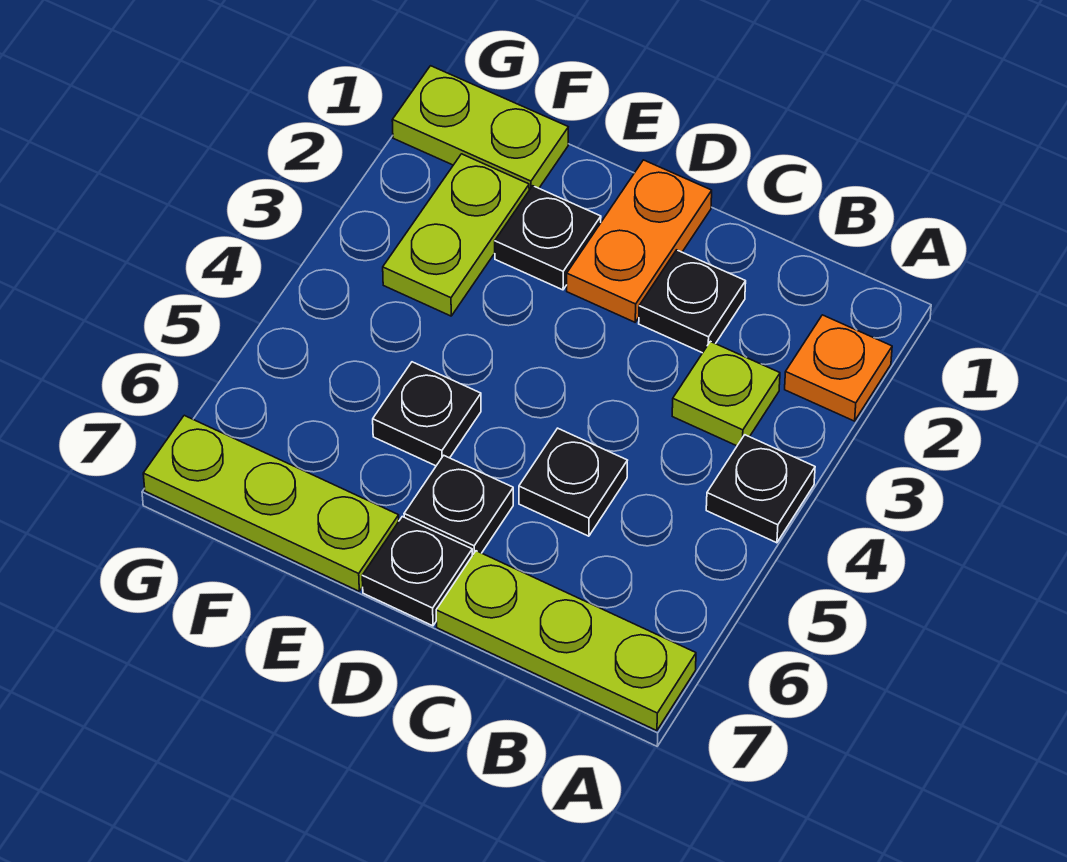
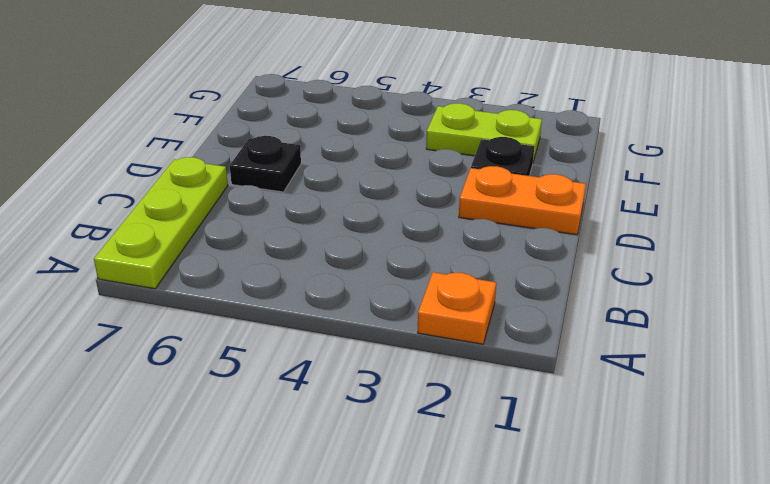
none -> black plate A4 level 1
none -> lime plate B3 level 1
none -> black plate C2 level 1

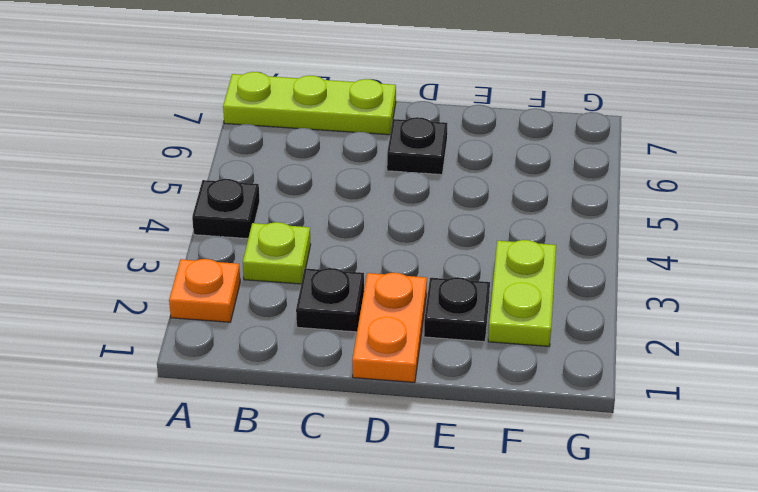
none -> black plate C5 level 1
none -> black plate D7 level 1
none -> black plate E5 level 1

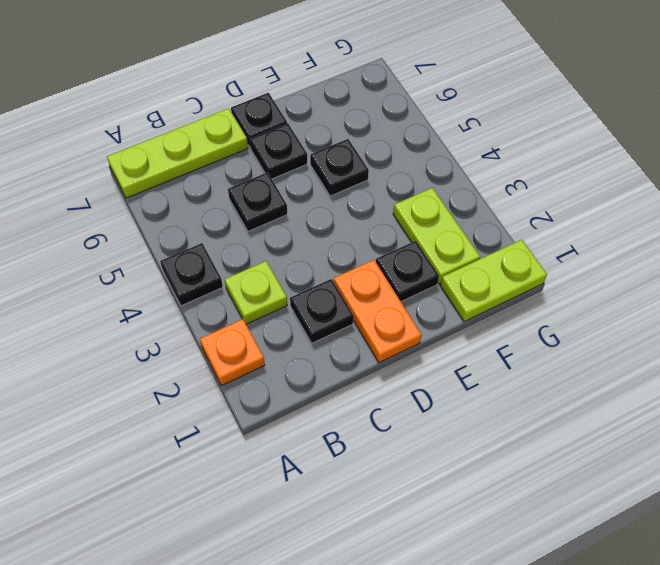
none -> lime plate E7:G7 level 1

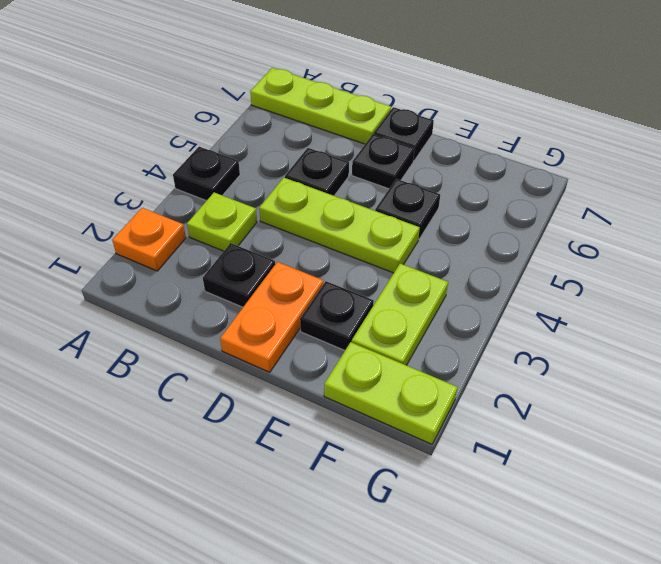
lime plate C4:E4 level 1 -> lime plate E7:G7 level 1

